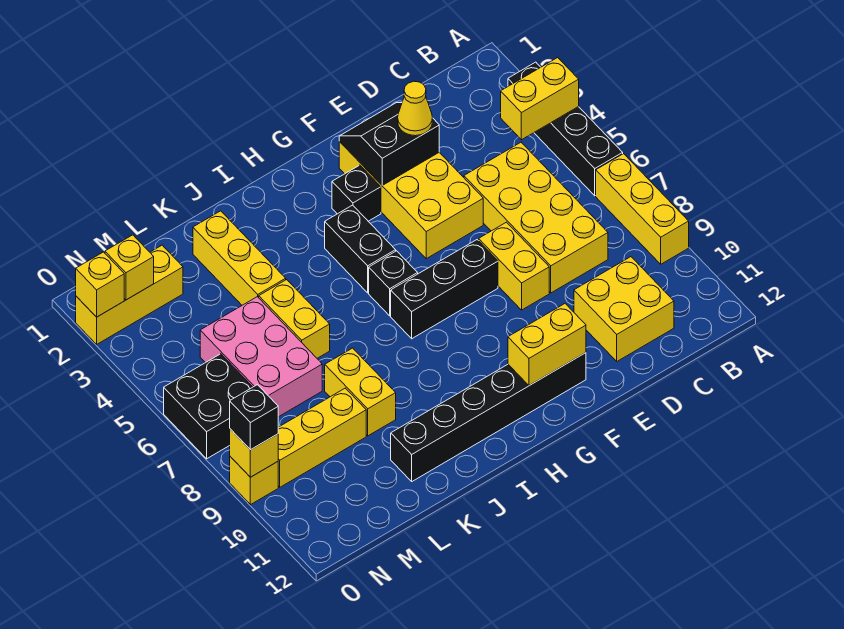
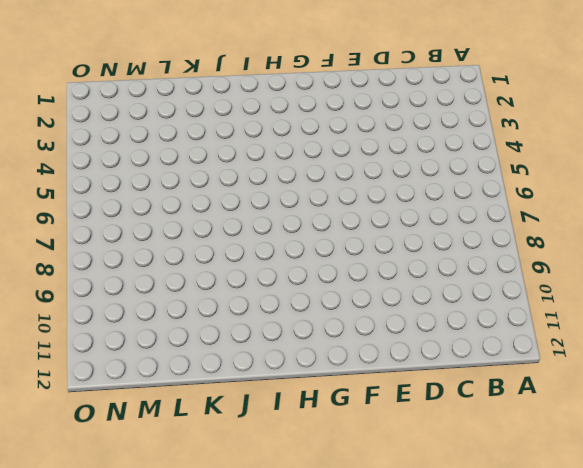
none -> black brick A3:A6 level 1
none -> yellow brick A7:A9 level 1
none -> yellow brick C5:D8 level 1

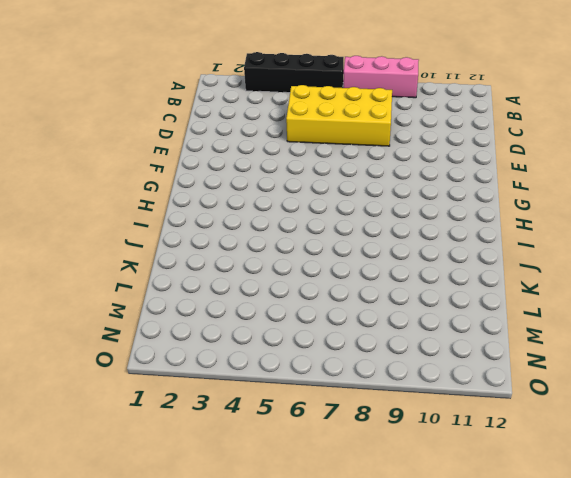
pink brick A7:A9 level 1 -> yellow brick A7:A9 level 1
none -> yellow brick C10:D11 level 1
none -> yellow brick E2:F5 level 1
none -> yellow brick E7:E8 level 1

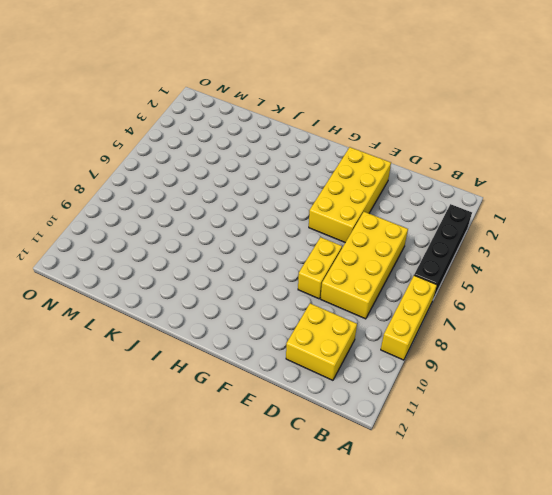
none -> black brick F7:H7 level 1
none -> black brick F11:K11 level 1
none -> black brick G3 level 1

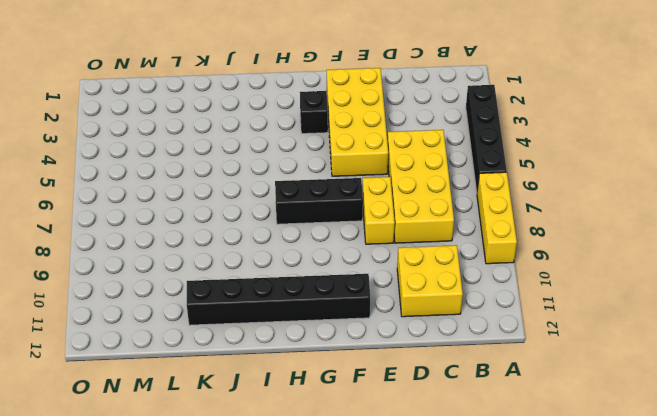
none -> black brick H4:H5 level 1
none -> black brick H6 level 1
none -> yellow brick K2:K4 level 1

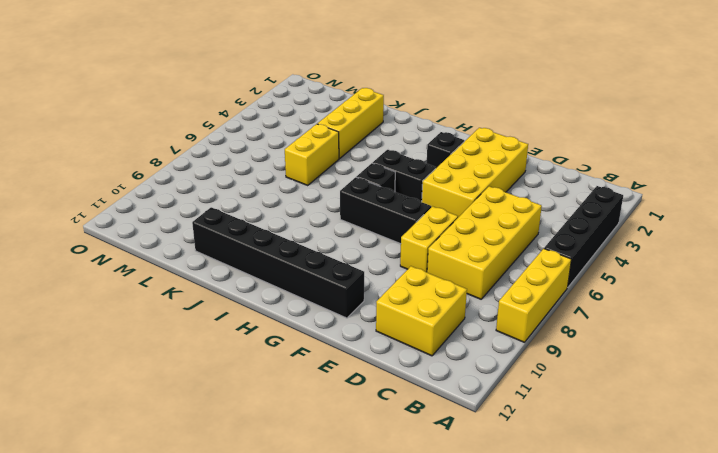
black brick G5:H5 level 1 -> black brick H4:H5 level 1
none -> yellow brick K8:K9 level 1
none -> pink brick L5:M7 level 1
none -> yellow brick L9:N9 level 1

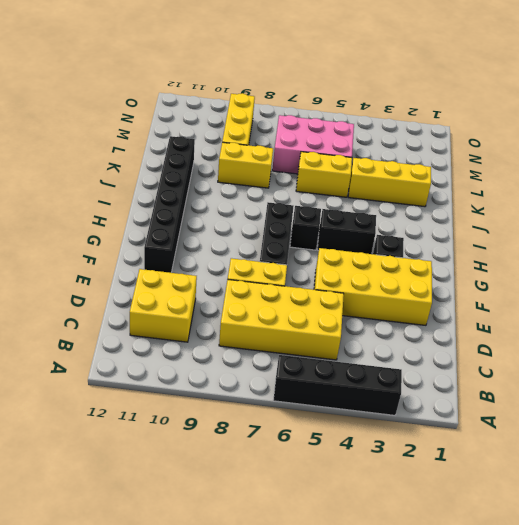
none -> yellow brick A7:A9 level 1
none -> yellow brick M2:O2 level 1
none -> black brick N6:O7 level 1

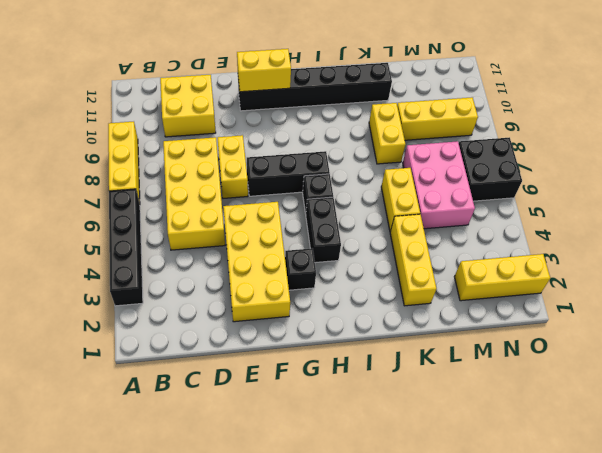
none -> yellow brick O9 level 1
none -> yellow brick A4:B4 level 2
none -> black slope E2:F3 level 2 top 3

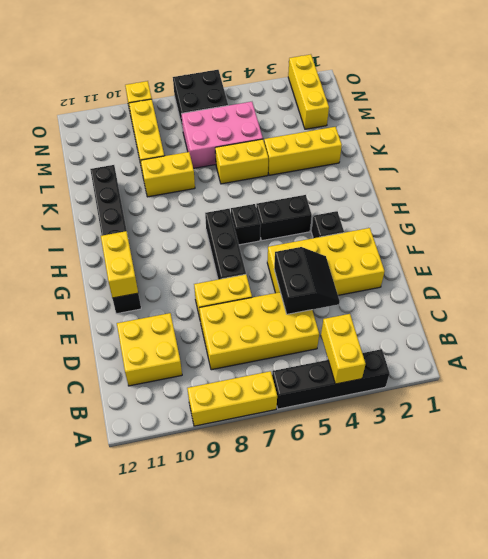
black slope D4:E5 level 2 top 5 -> black slope E2:F3 level 2 top 3
none -> yellow brick N2 level 2
none -> yellow brick O2 level 2
none -> yellow brick O9 level 2

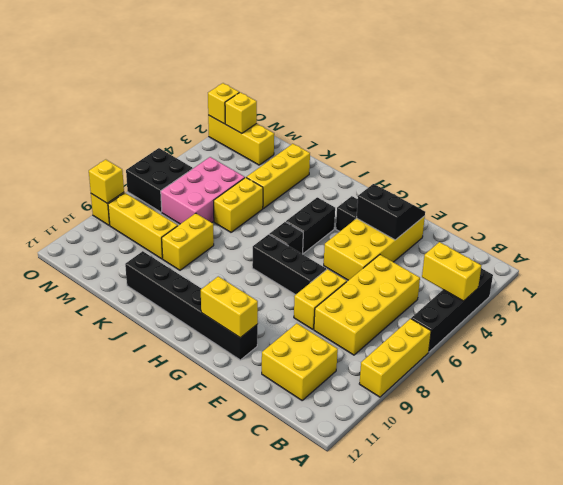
none -> yellow cone E3 level 3
none -> black brick O9 level 3

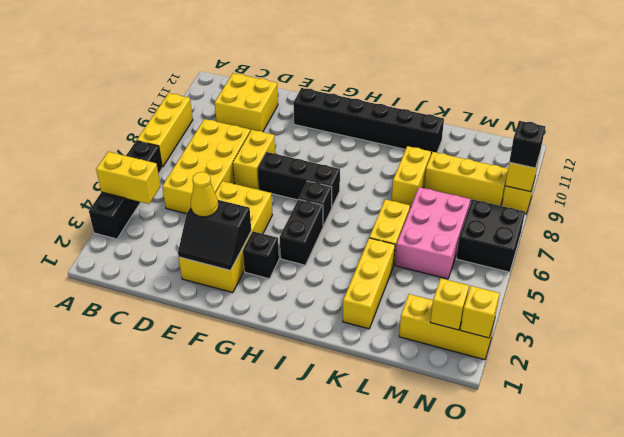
none -> yellow brick F11:G11 level 2

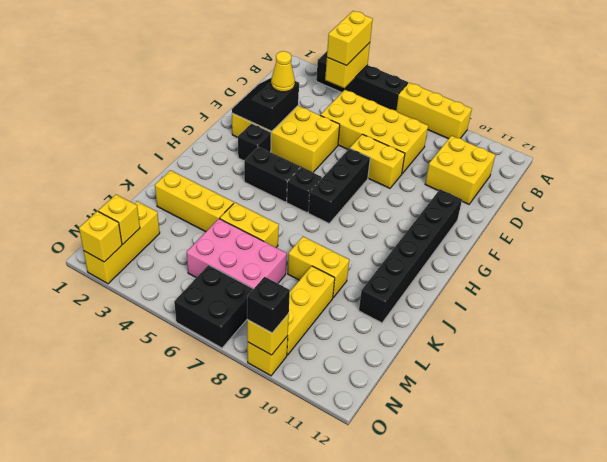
yellow brick A4:B4 level 3 -> yellow brick F11:G11 level 2

